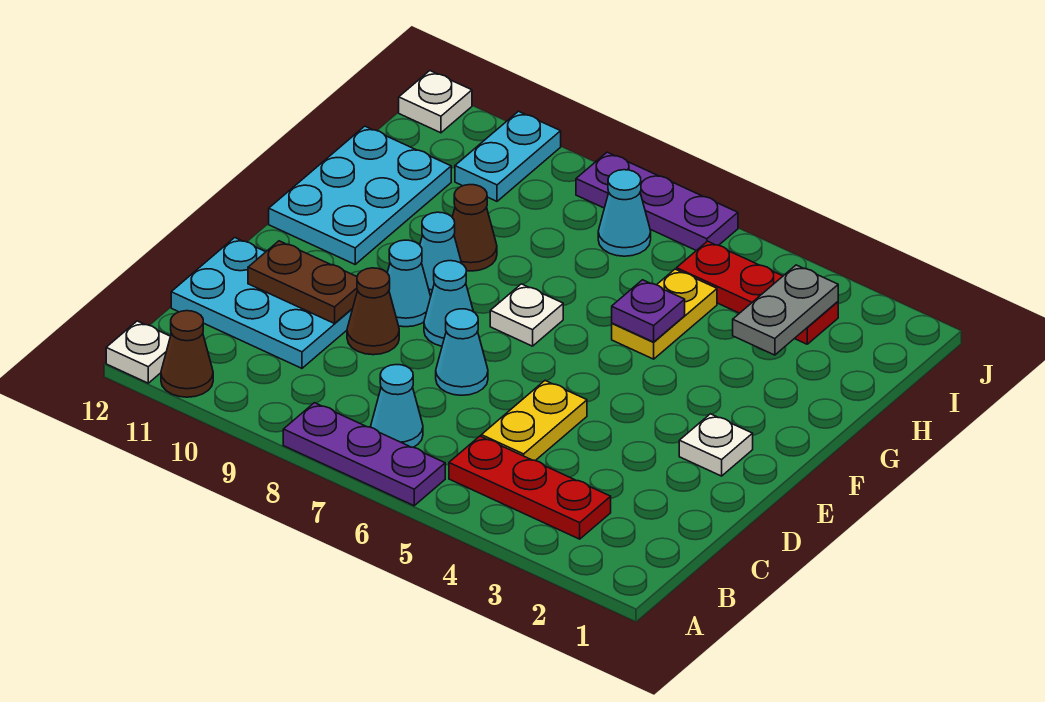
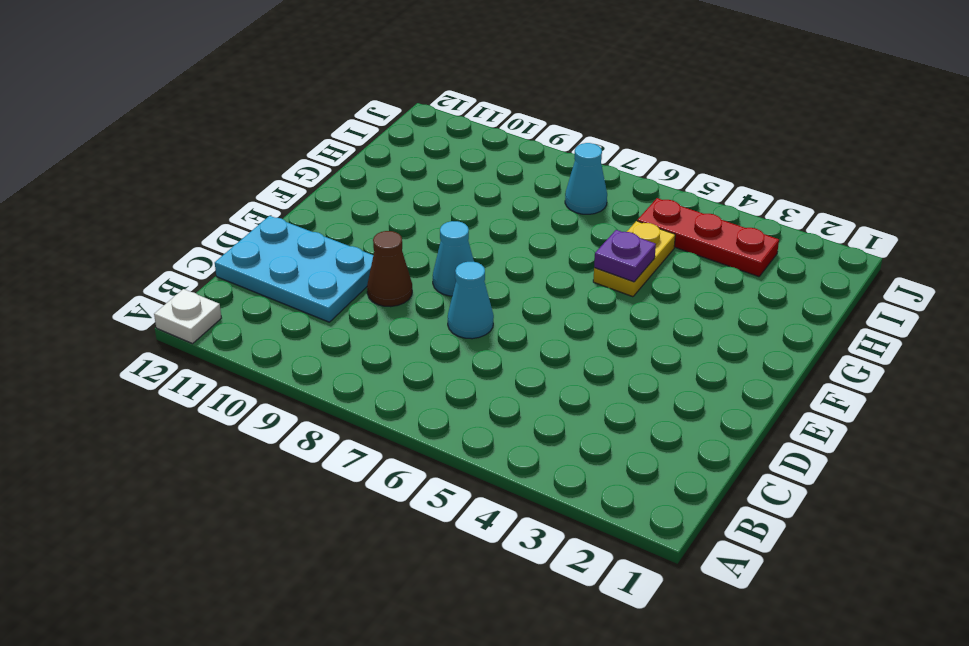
none -> purple plate A6:A8 level 1
none -> brown cone A11 level 1
none -> red plate B3:B5 level 1

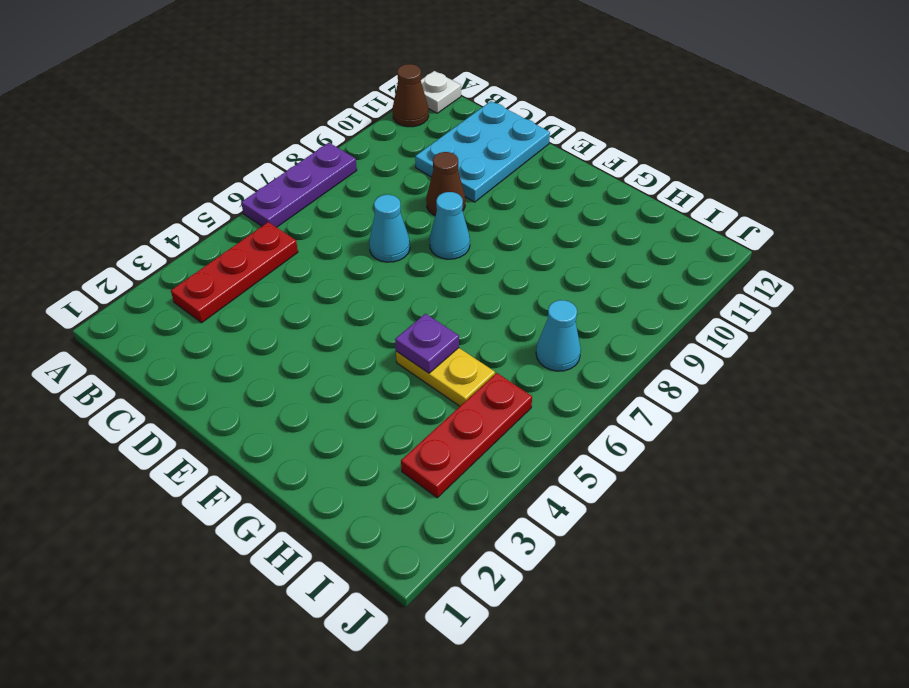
none -> cyan cone B7 level 1
none -> yellow plate C5:D5 level 1
none -> white plate E2 level 1

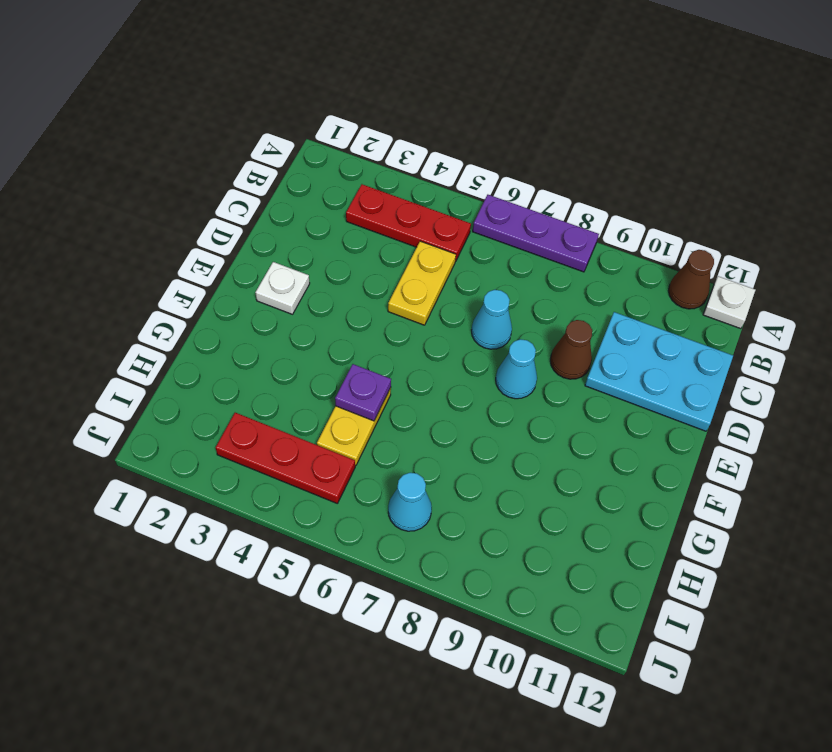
none -> cyan cone B7 level 1
none -> cyan cone E9 level 1
none -> white plate F7 level 1

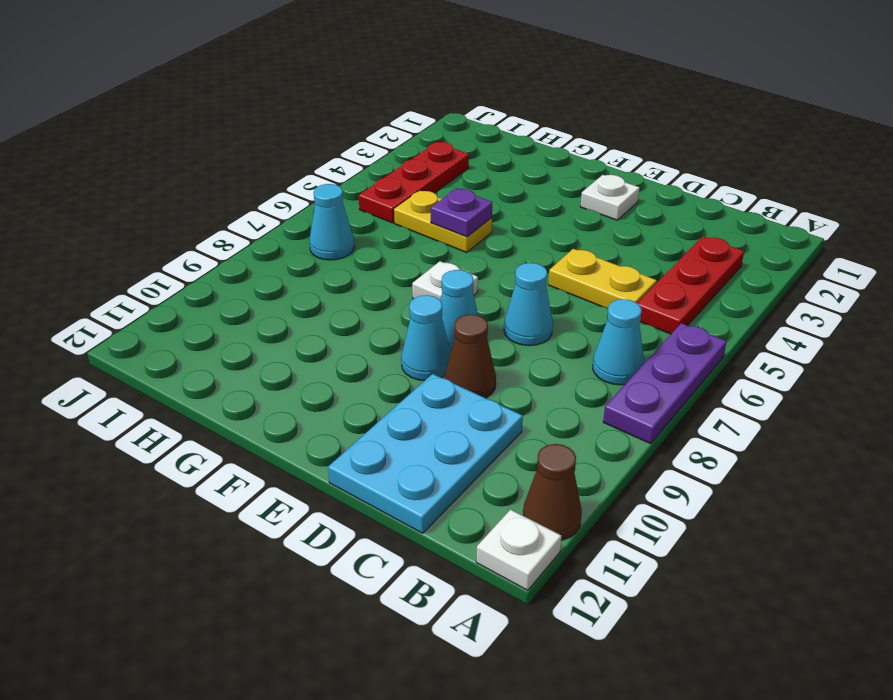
none -> cyan cone F9 level 1
none -> cyan plate F11:H12 level 1
none -> brown cone G9 level 1

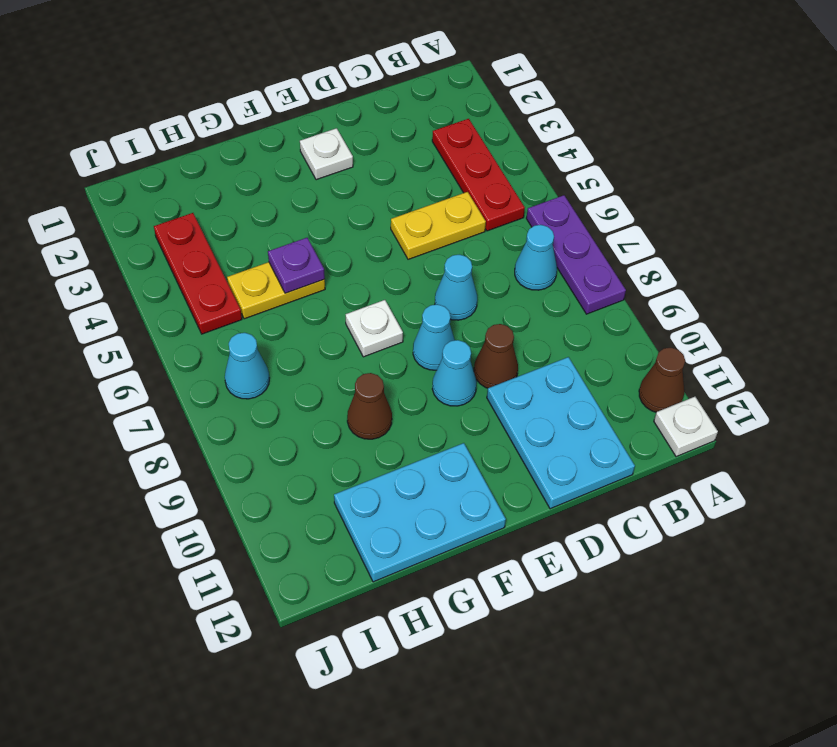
none -> cyan cone F9 level 1
none -> cyan plate I10:J10 level 1
none -> purple plate J6:J8 level 1

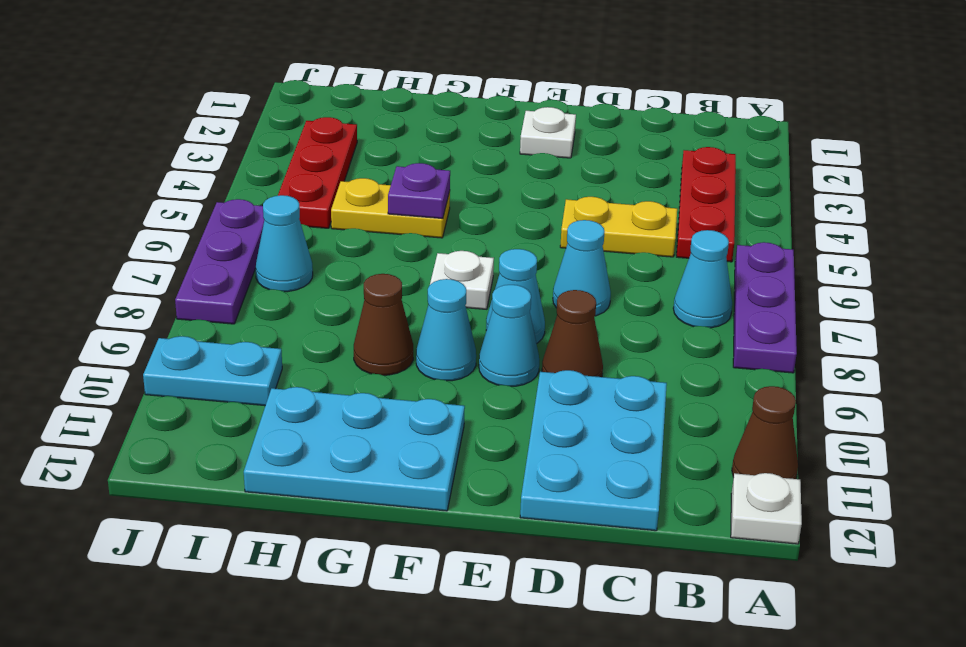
none -> white plate J12 level 1
none -> brown plate D10:D11 level 2
none -> grey plate H3:I3 level 2

